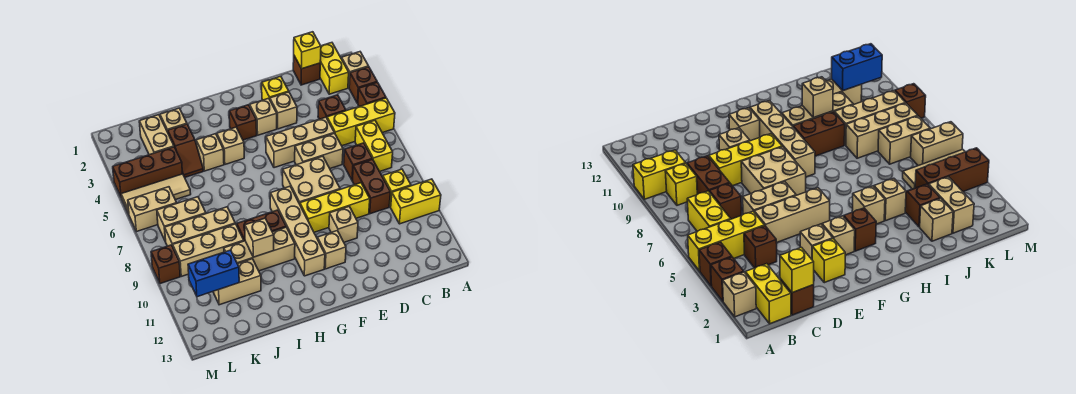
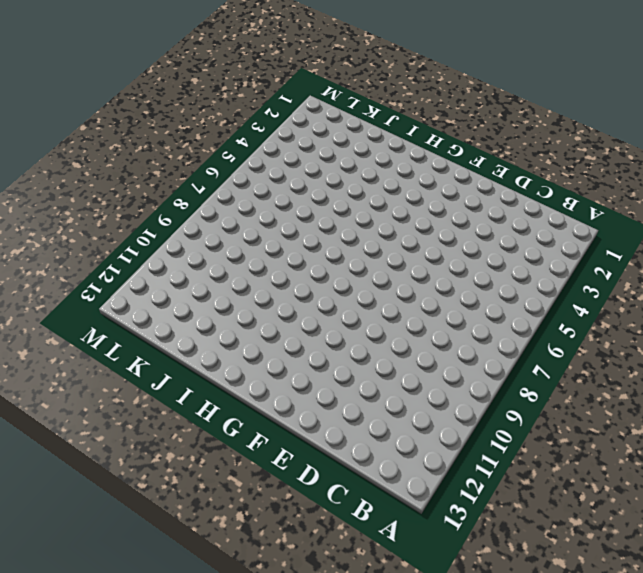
none -> tan brick A2 level 1
none -> brown brick A3 level 1
none -> brown brick A4 level 1
none -> yellow brick A5:C5 level 1

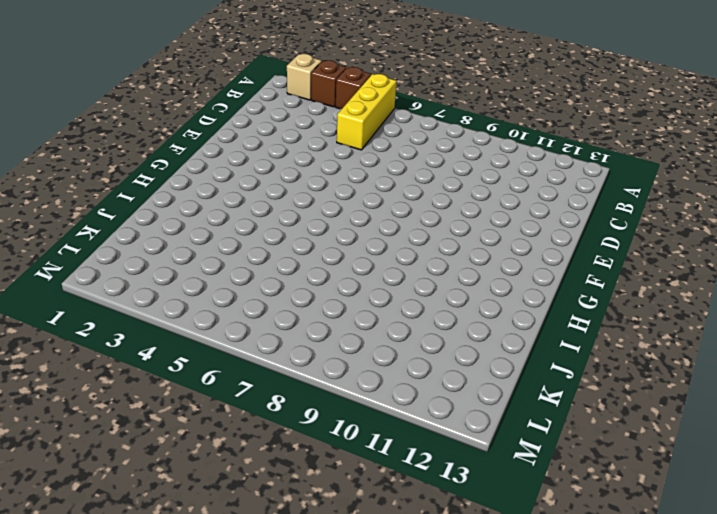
none -> yellow brick A10:B10 level 1
none -> yellow brick B1:B2 level 1
none -> yellow brick B6:B7 level 1
none -> yellow brick B9 level 1

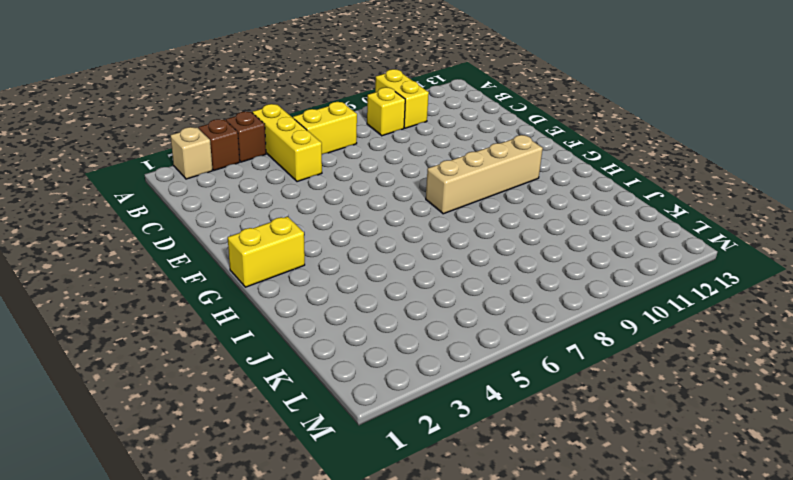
yellow brick G1:G2 level 1 -> yellow brick B1:B2 level 1
none -> brown brick C1 level 1
none -> brown brick C4 level 1
none -> brown brick C7 level 1
none -> brown brick C8:C9 level 1

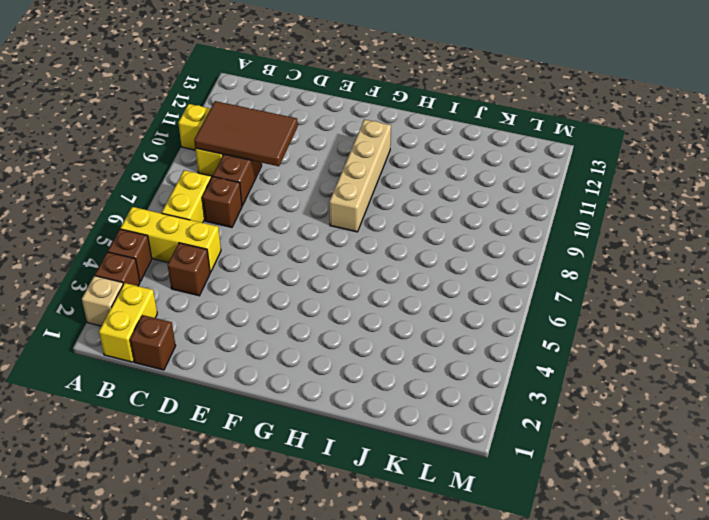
brown tile B9:D10 level 2 -> none
none -> tan brick D5:F5 level 1
none -> tan brick D6:E6 level 1
none -> yellow brick D9:F9 level 1
none -> yellow brick E2 level 1

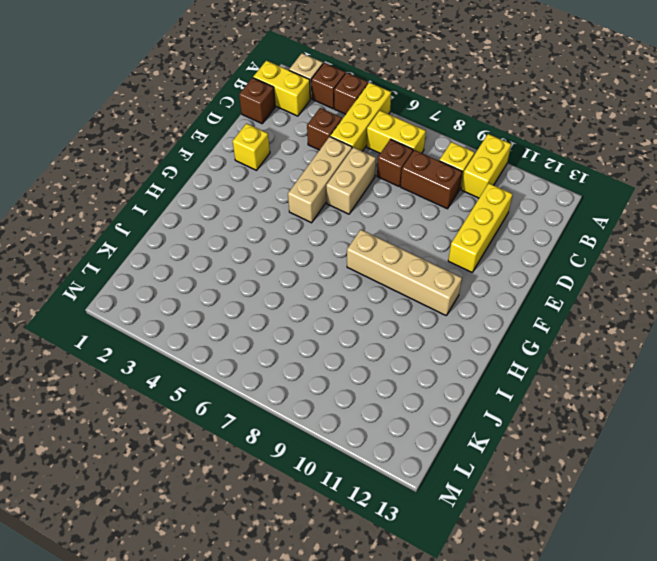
yellow brick C11:E11 level 1 -> yellow brick D9:F9 level 1
none -> tan brick E3 level 1
none -> tan brick E7:F8 level 1
none -> tan brick E10 level 1
none -> tan brick F3 level 1

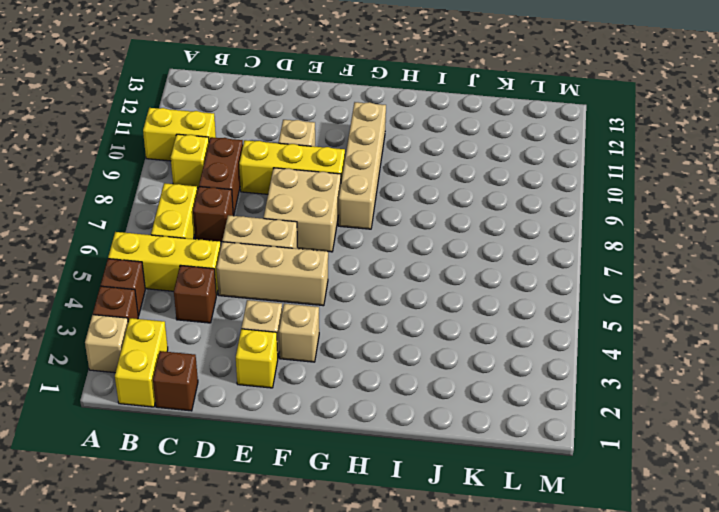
none -> tan brick F11 level 1
none -> brown brick G3 level 1
none -> tan brick H4 level 1
none -> brown brick H9:I9 level 1

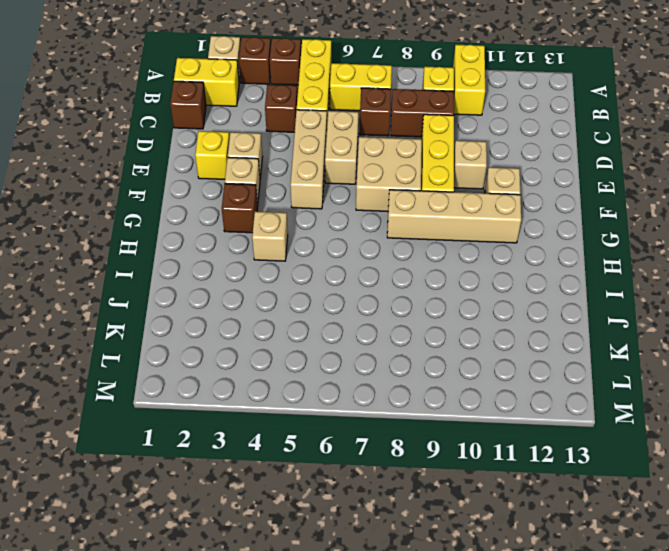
none -> brown brick H9:I9 level 1
none -> tan brick H10:J10 level 1
none -> tan brick I4 level 1
none -> tan brick J2 level 1

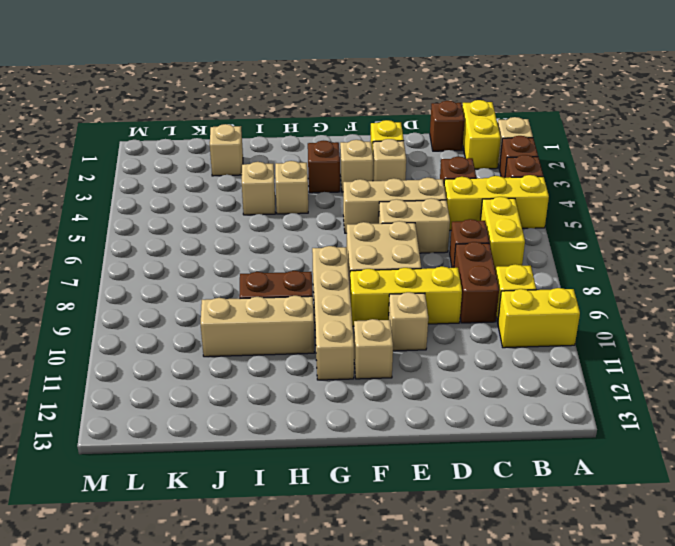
none -> brown slope J3:J4 level 1 top 3
none -> tan brick J8:L8 level 1
none -> tan brick J9:L9 level 1
none -> tan brick J11:K11 level 1

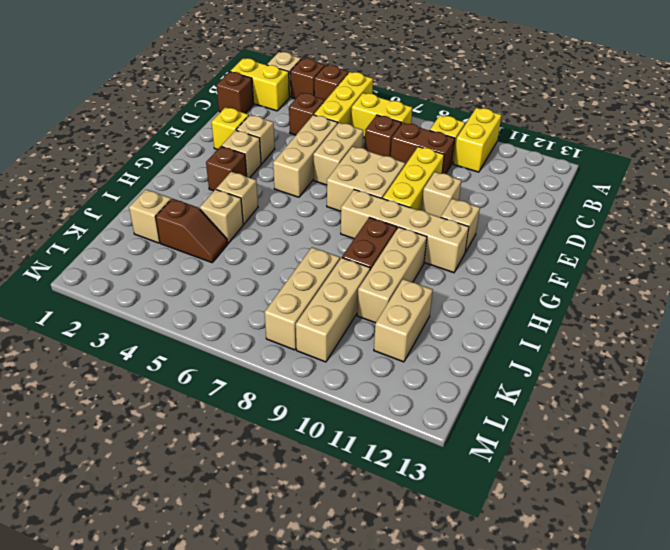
none -> tan brick K2:K3 level 1
none -> brown brick K4:M4 level 1
none -> tan tile K5:M5 level 1
none -> tan brick K7:L7 level 1

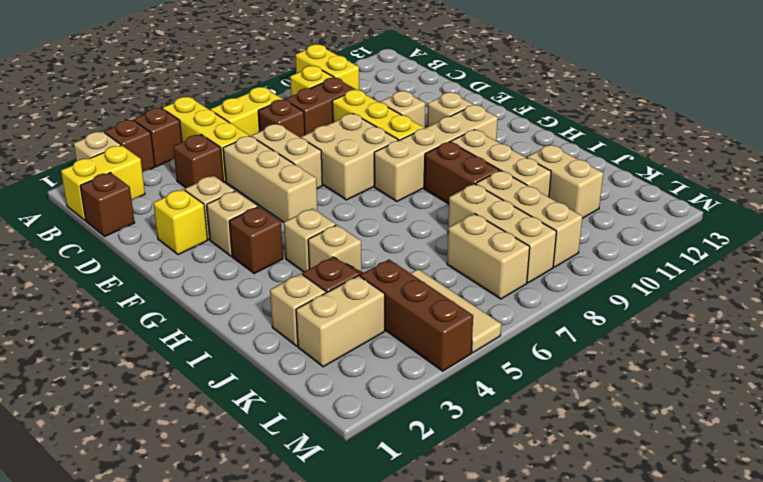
none -> tan brick L6:M6 level 1
none -> brown brick M9 level 1
none -> yellow brick C1 level 2
none -> tan brick I10 level 2

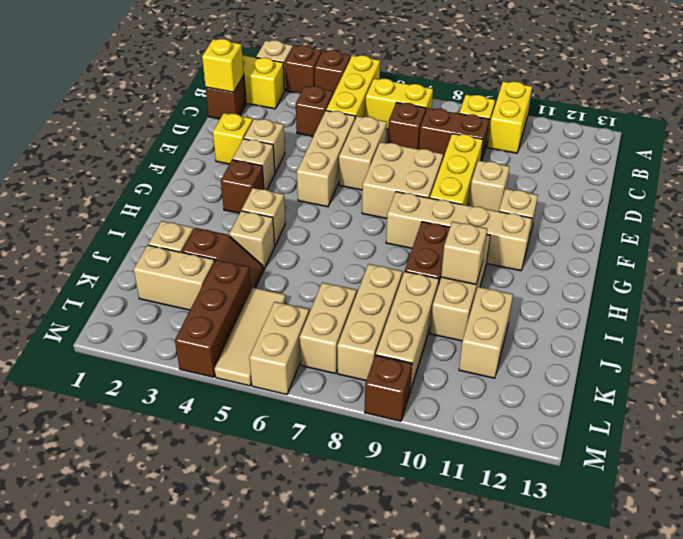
none -> blue brick K11:L11 level 2

